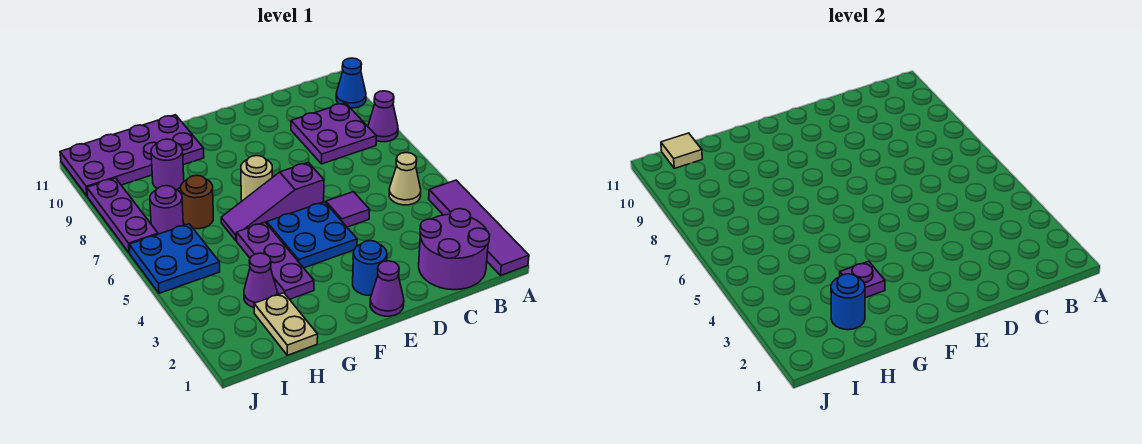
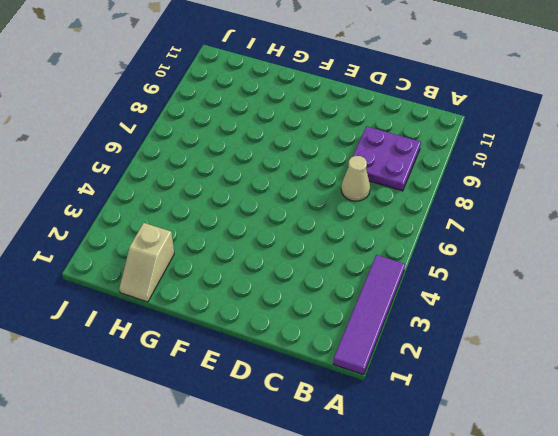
tan cone C7 level 1 -> tan cone B5 level 1
tan slope H1:H2 level 1 top 2 -> tan plate H1:H2 level 1
none -> purple cone A8 level 1
none -> blue cone A10 level 1
none -> purple round brick B1:C2 level 1

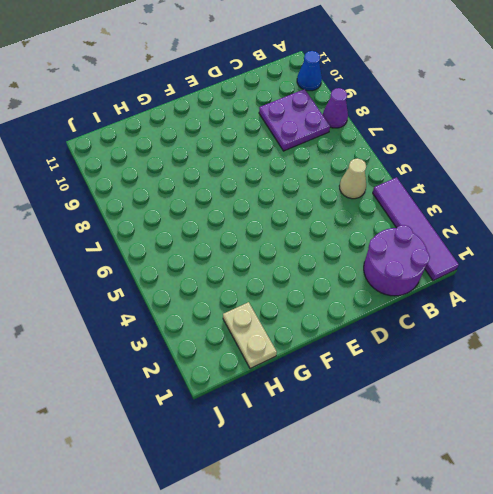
none -> purple tile D5 level 1
none -> purple cone E1 level 1
none -> blue round brick E2 level 1

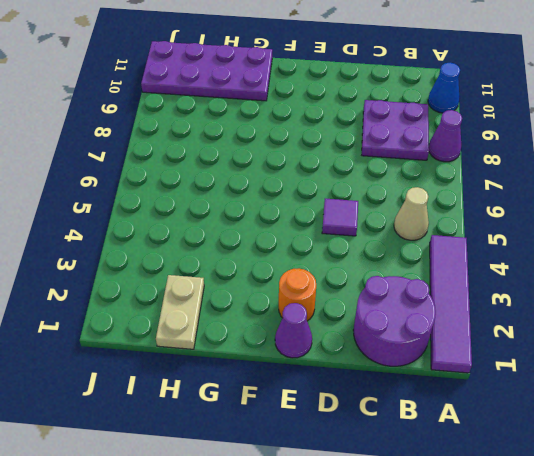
orange round brick E2 level 1 -> blue round brick E2 level 1
none -> blue plate E4:F5 level 1
none -> purple slope E6:G6 level 1 top E
none -> tan round brick F7 level 1

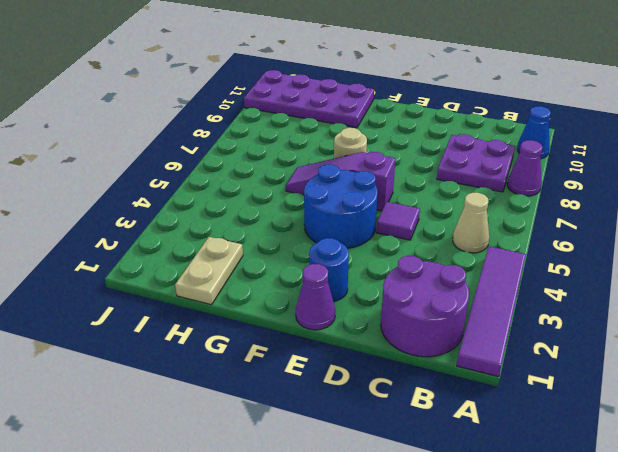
blue round brick E4:F5 level 1 -> blue plate E4:F5 level 1
none -> purple plate G3:G5 level 1
none -> purple cone H3 level 1
none -> brown round brick H7 level 1

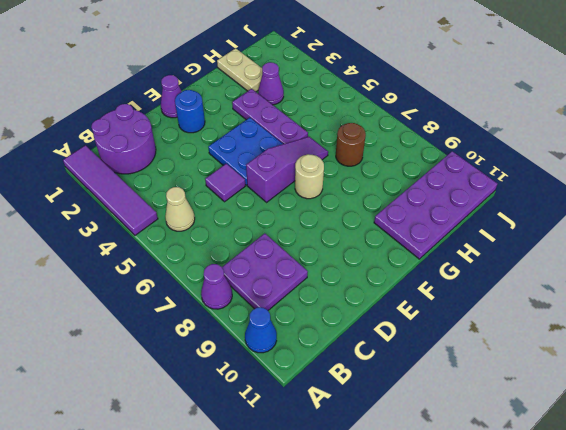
none -> purple round brick H9 level 1
none -> blue plate I5:J6 level 1
none -> purple round brick I7 level 1

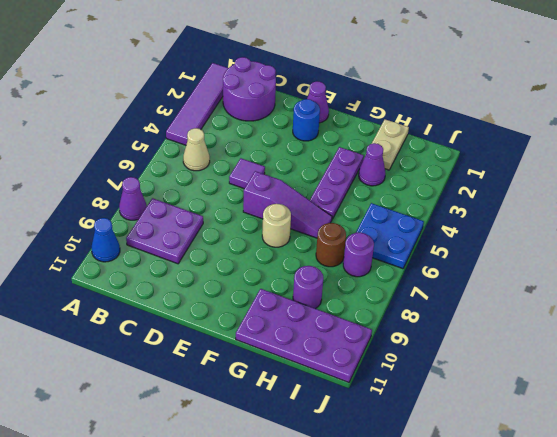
none -> blue plate E4:F5 level 1
none -> purple plate J7:J9 level 1
none -> purple plate G3 level 2

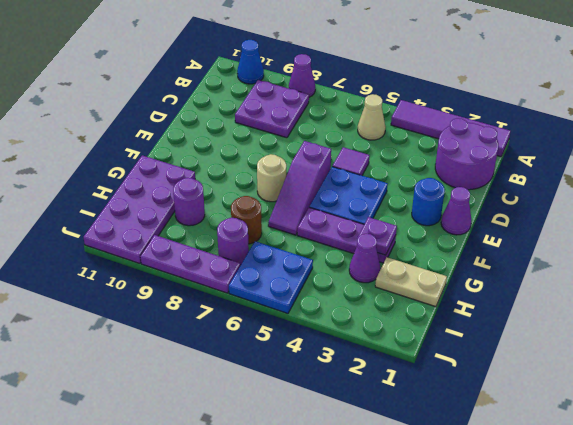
none -> blue round brick H2 level 2
none -> tan tile I11 level 2

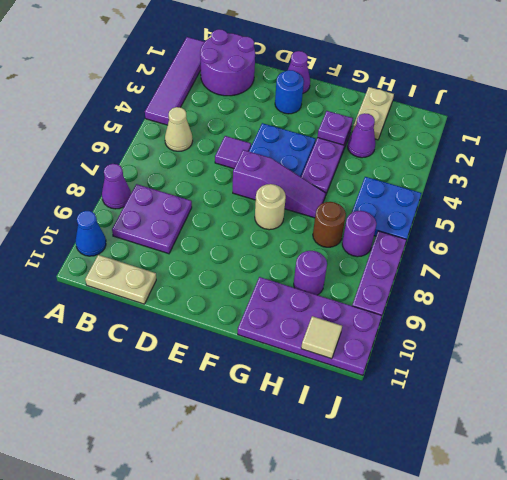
tan plate B11:C11 level 1 -> none
none -> blue round brick H2 level 2

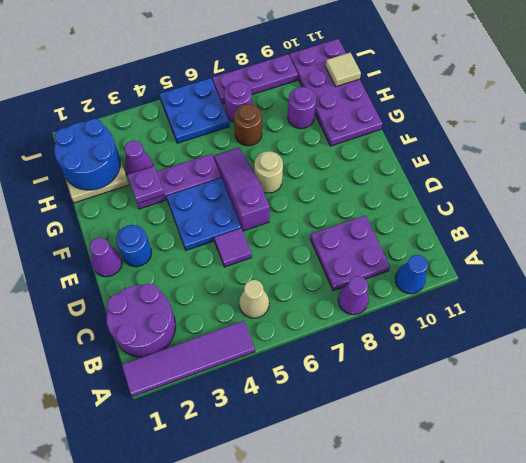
blue round brick H1:I2 level 2 -> blue round brick H2 level 2

